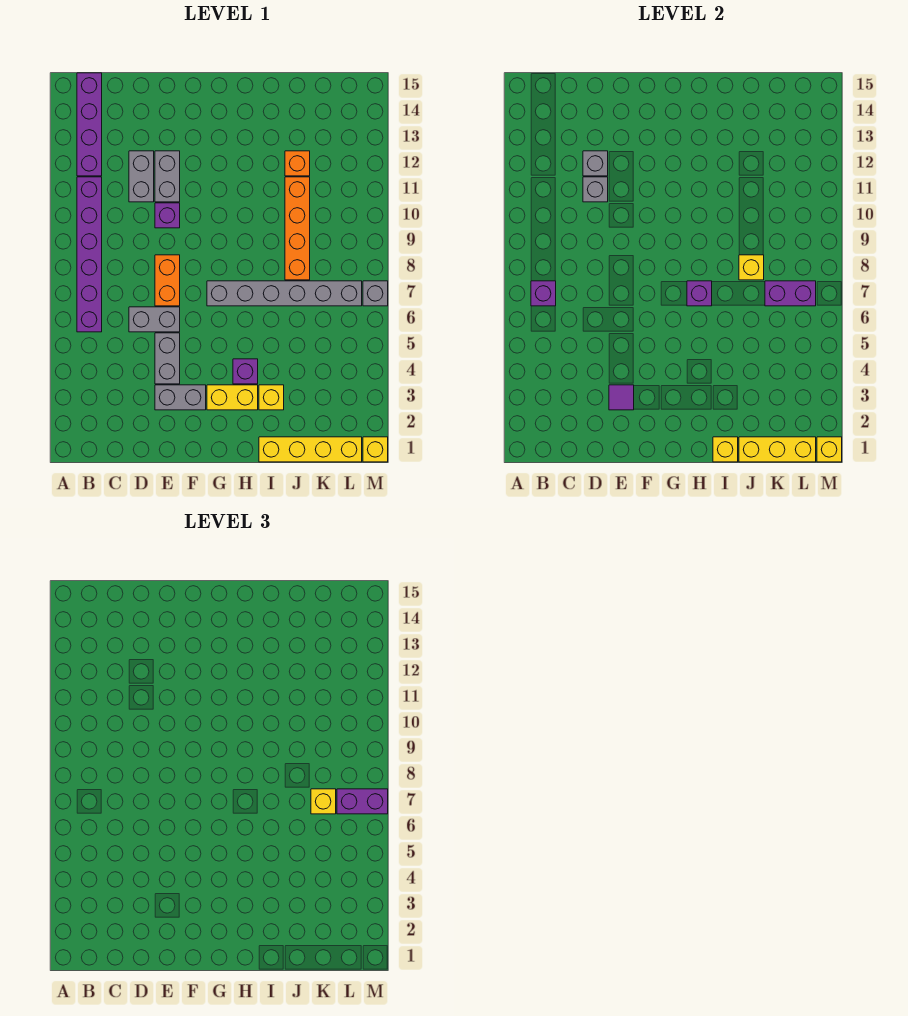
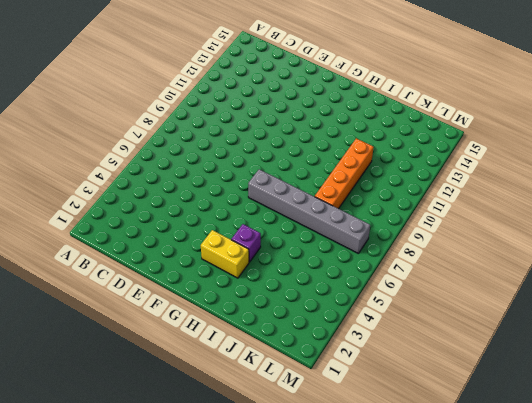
none -> purple brick B6:B11 level 1
none -> purple brick B12:B15 level 1
none -> grey brick D6:E6 level 1
none -> grey brick D11:D12 level 1

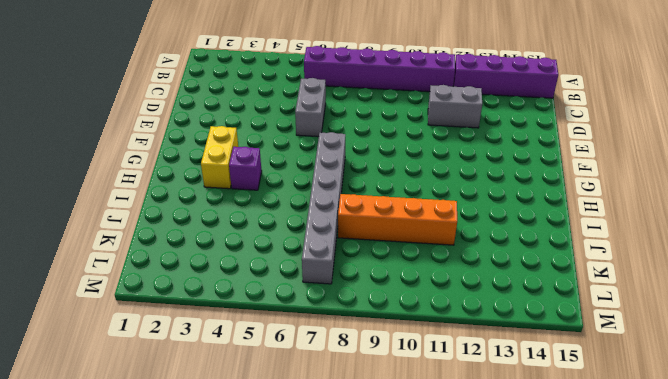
none -> grey brick E3:F3 level 1
none -> grey brick E4:E5 level 1
none -> orange brick E7:E8 level 1
none -> purple brick E10 level 1

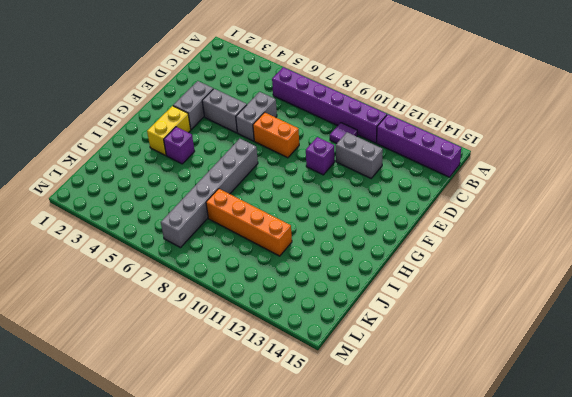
purple tile C10 level 1 -> purple tile E3 level 2
none -> grey brick E11:E12 level 1
none -> yellow brick I1:L1 level 1
none -> yellow brick I3 level 1
none -> orange brick J12 level 1

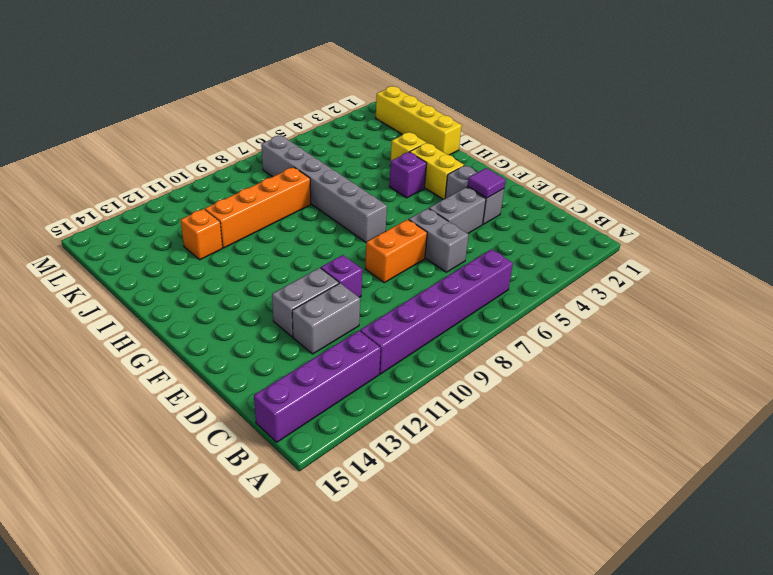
none -> yellow brick M1 level 1
none -> grey brick M7 level 1
none -> purple brick B7 level 2
none -> grey brick D11 level 2

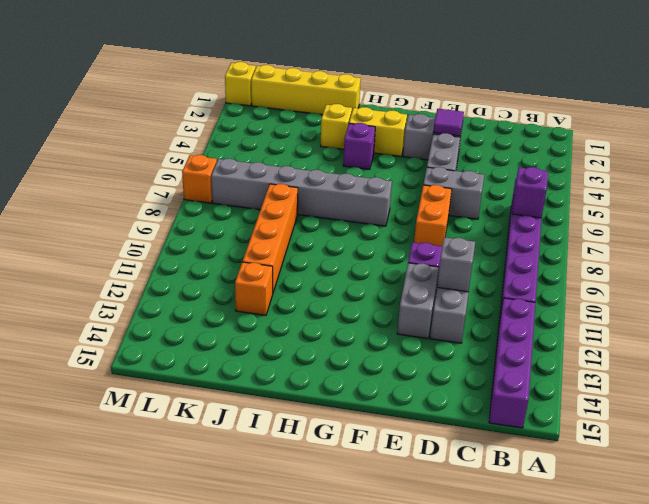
orange brick M7 level 1 -> grey brick M7 level 1
none -> grey brick D12 level 2
none -> purple brick H7 level 2
none -> yellow brick I1 level 2
none -> yellow brick J1:L1 level 2

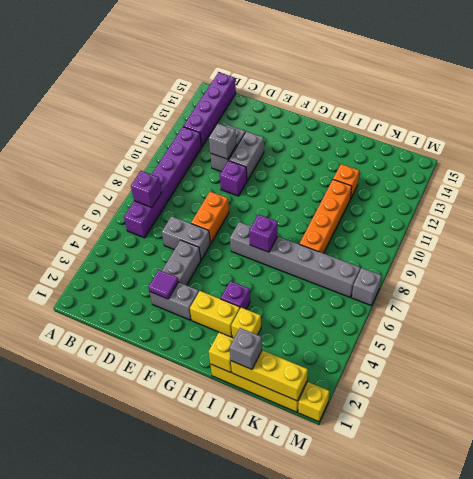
grey brick J1 level 3 -> grey brick D12 level 2
none -> yellow brick J8 level 2
none -> purple brick K7:L7 level 2
none -> yellow brick M1 level 2
none -> yellow brick K7 level 3

